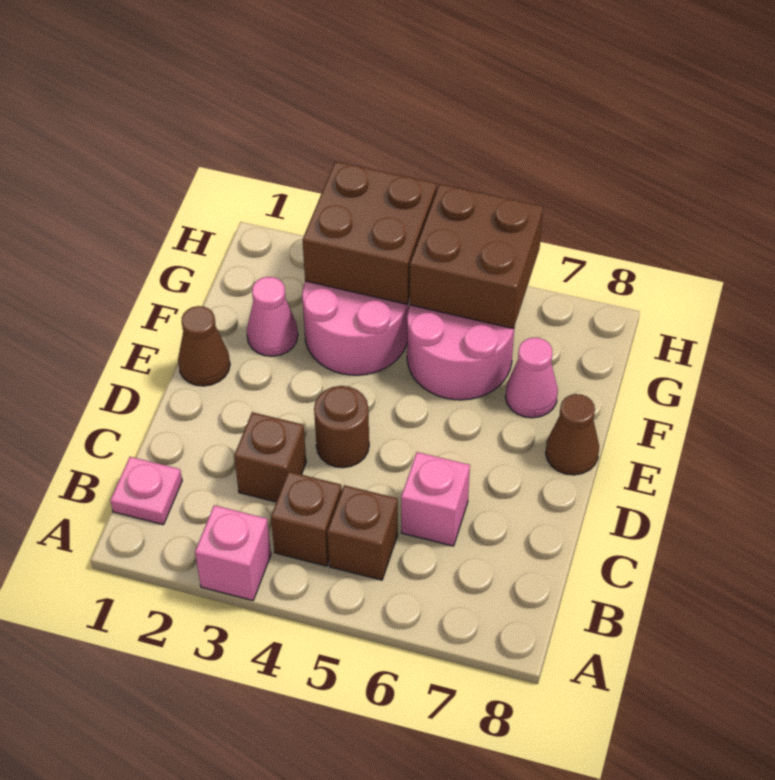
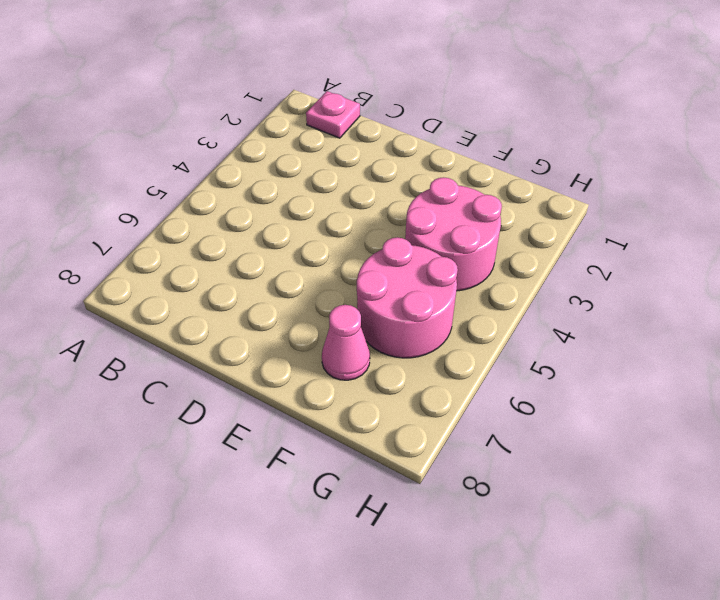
none -> pink brick A3 level 1
none -> brown brick B4 level 1
none -> brown brick B5 level 1

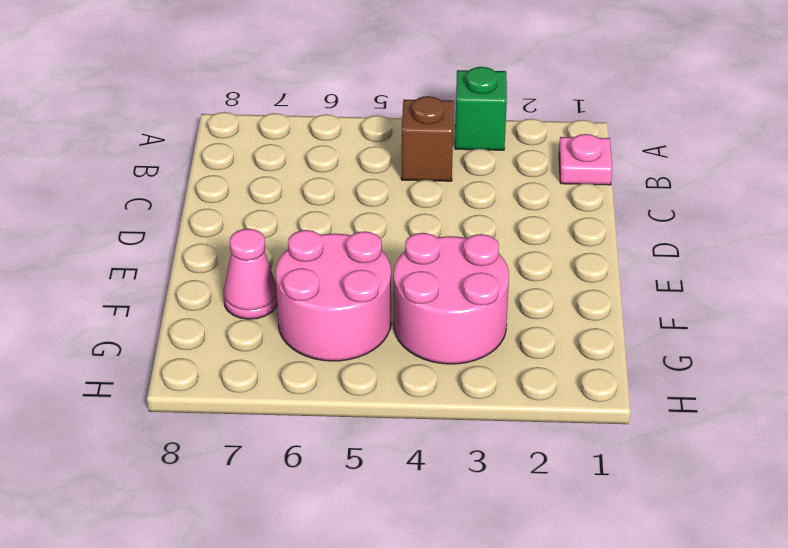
green brick A3 level 1 -> pink brick A3 level 1
none -> brown brick B5 level 1
none -> brown brick C3 level 1
none -> pink brick C6 level 1

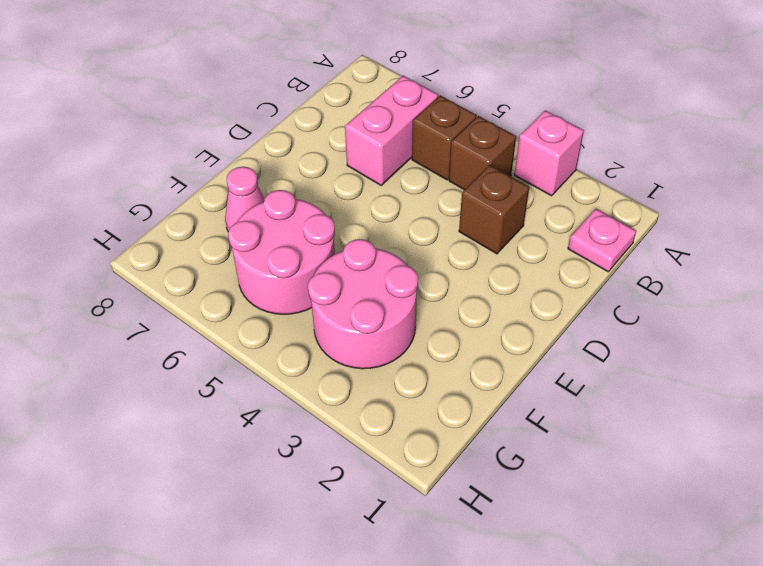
pink brick B6:C6 level 1 -> pink brick C6 level 1
none -> brown round brick D4 level 1
none -> brown cone E1 level 1
none -> brown cone E8 level 1

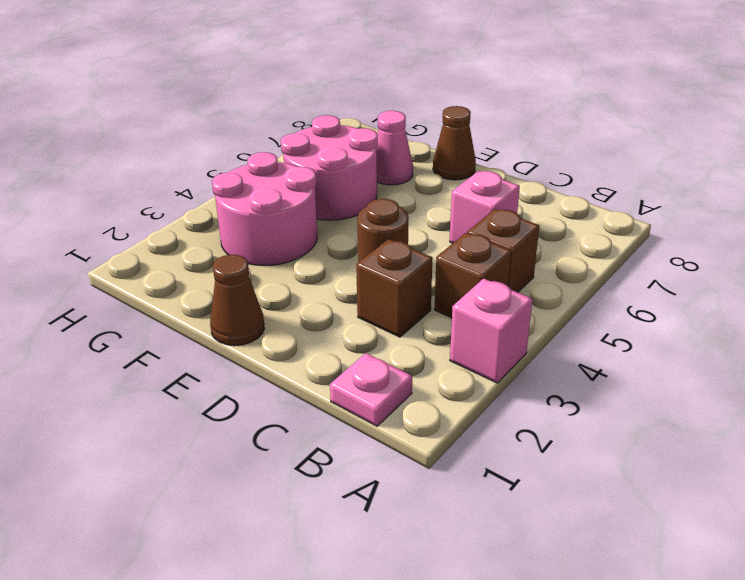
none -> pink cone F2 level 1
none -> brown brick G3:H4 level 2
none -> brown brick G5:H6 level 2

